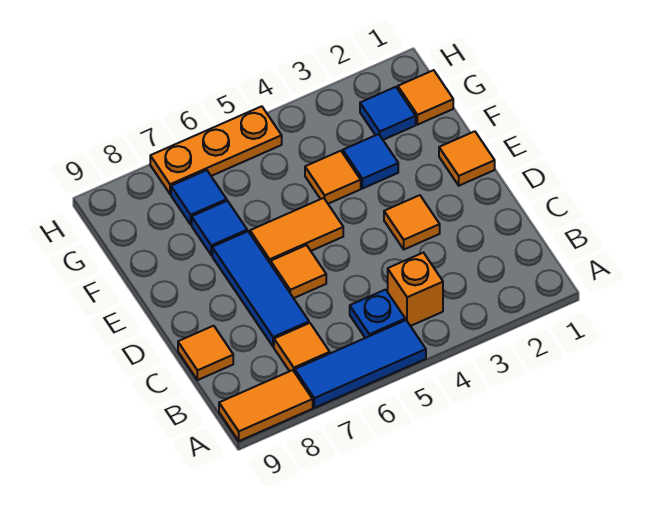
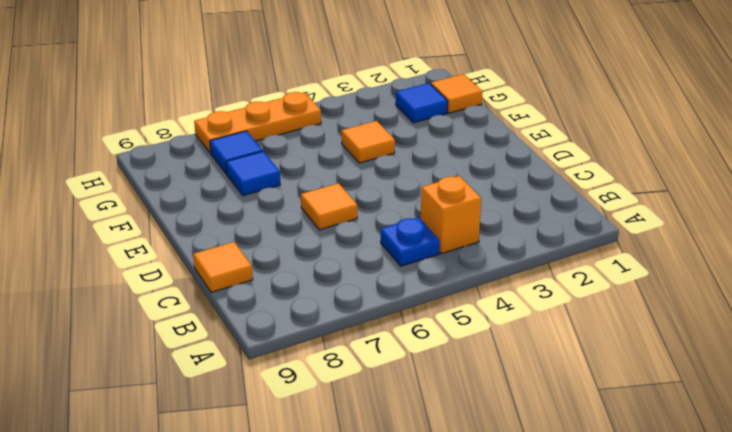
none -> blue tile A5:A7 level 1
none -> orange tile A8:A9 level 1
none -> orange tile B7 level 1

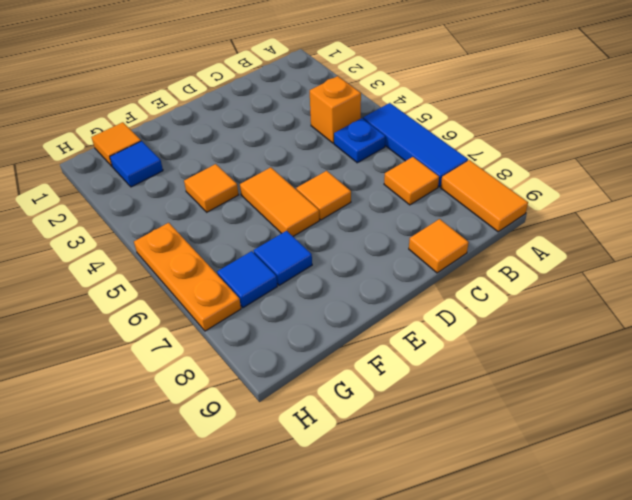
none -> blue tile C7:E7 level 1
none -> orange tile D3 level 1
none -> orange tile E1 level 1

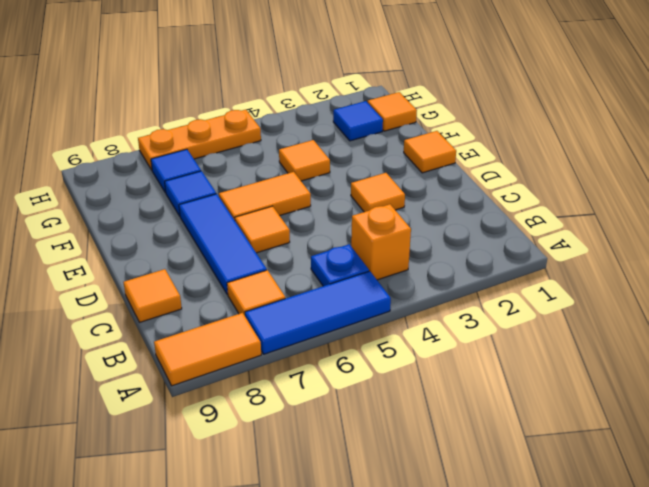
none -> blue tile F3 level 1

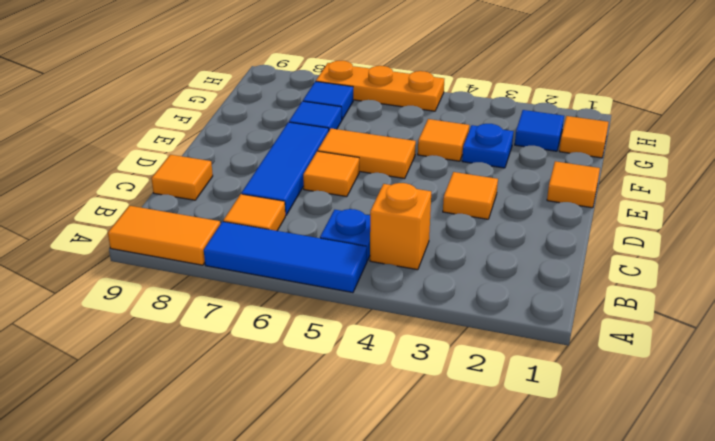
blue plate F3 level 1 -> blue tile F3 level 1

